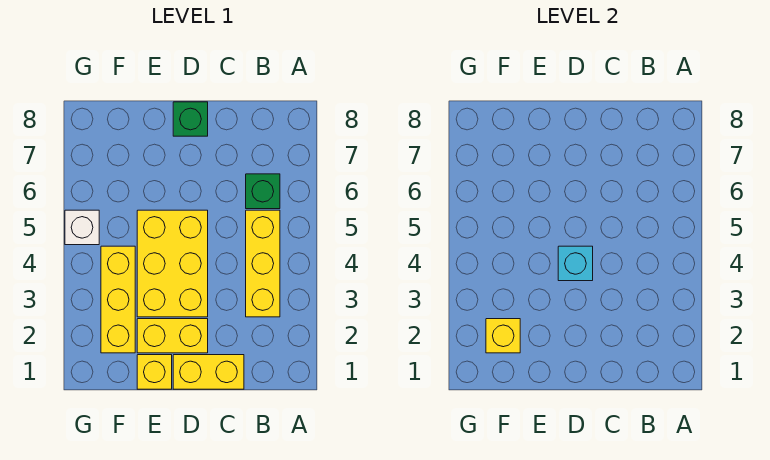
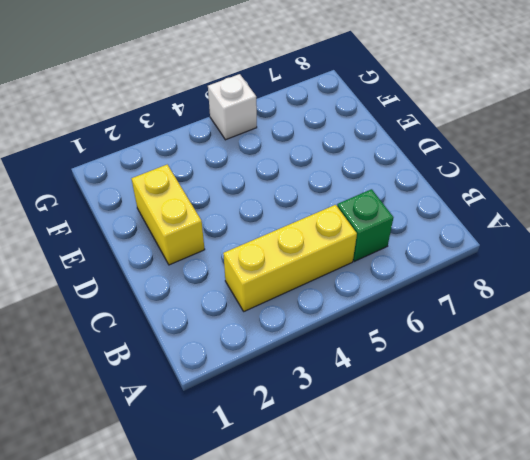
none -> yellow brick C1:D1 level 1
none -> yellow brick D3:E5 level 1

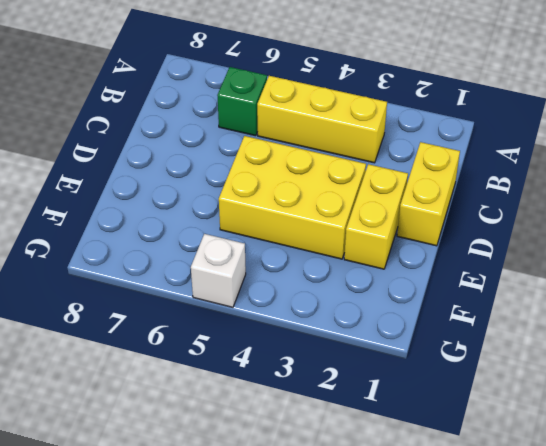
none -> green brick D8 level 1
none -> yellow brick E1 level 1

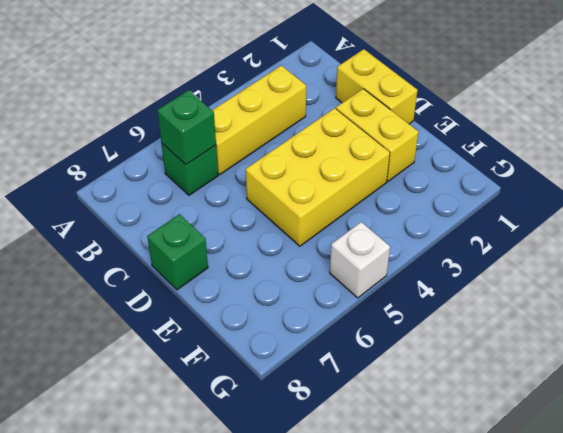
green brick B6 level 2 -> none
none -> yellow brick E1 level 1
none -> yellow brick F2:F4 level 1

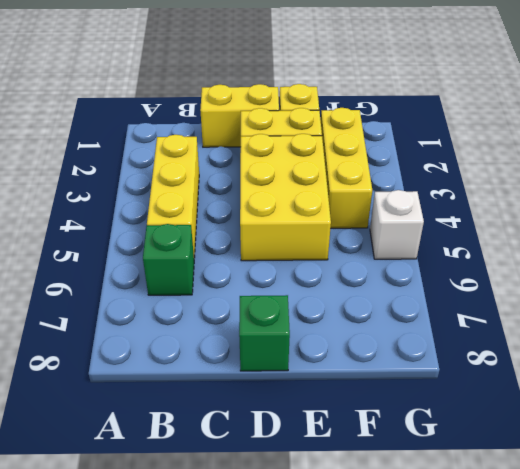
none -> cyan brick D4 level 2
none -> yellow brick F2 level 2

